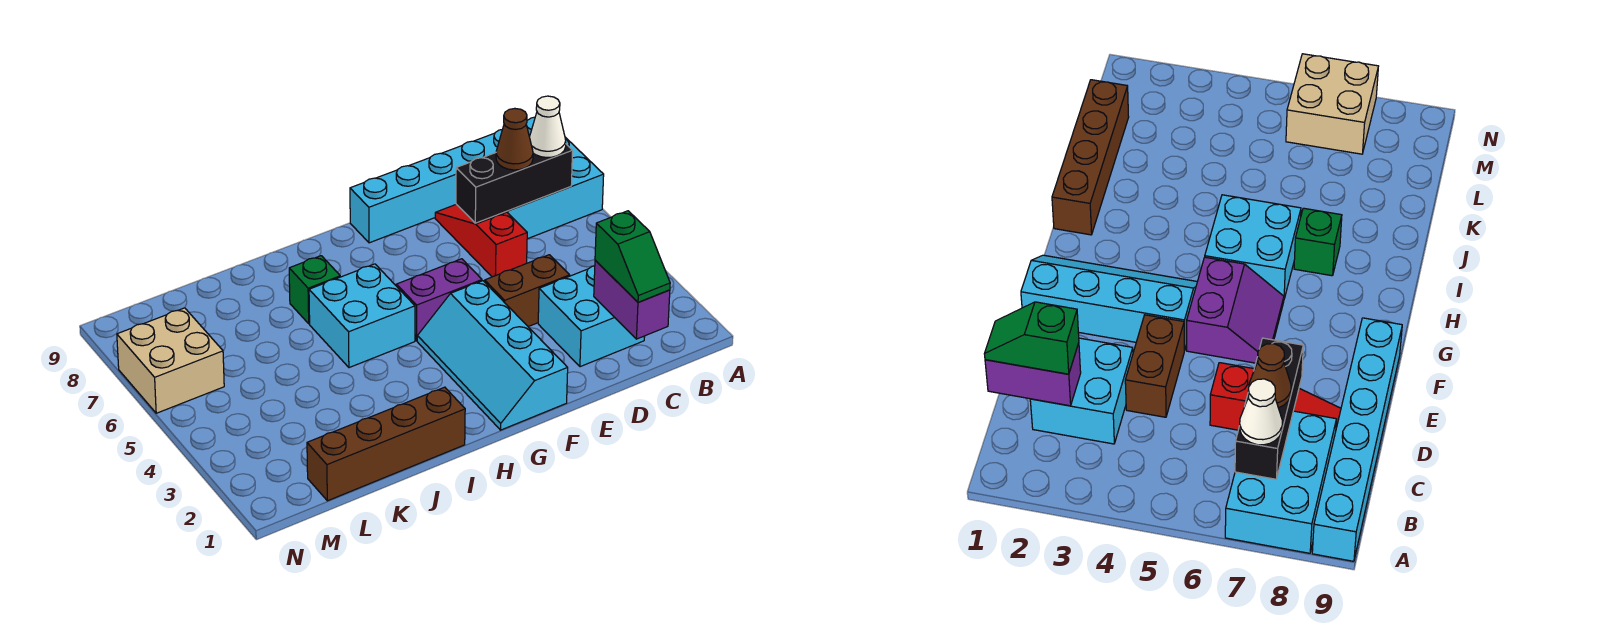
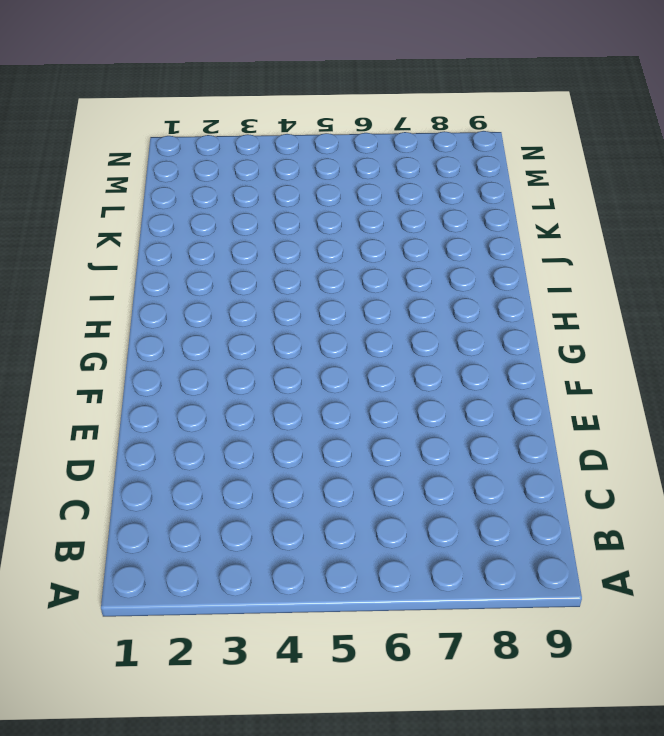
none -> cyan brick A7:C8 level 1
none -> cyan brick A9:F9 level 1
none -> cyan brick C2:D3 level 1

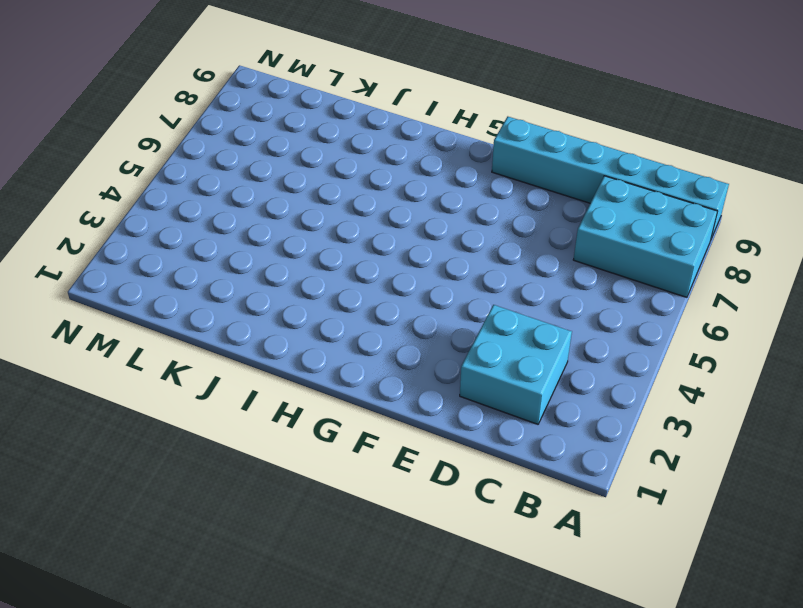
none -> brown brick D4:E4 level 1
none -> red slope D6:D8 level 1 top 6
none -> cyan slope F1:G4 level 1 top F

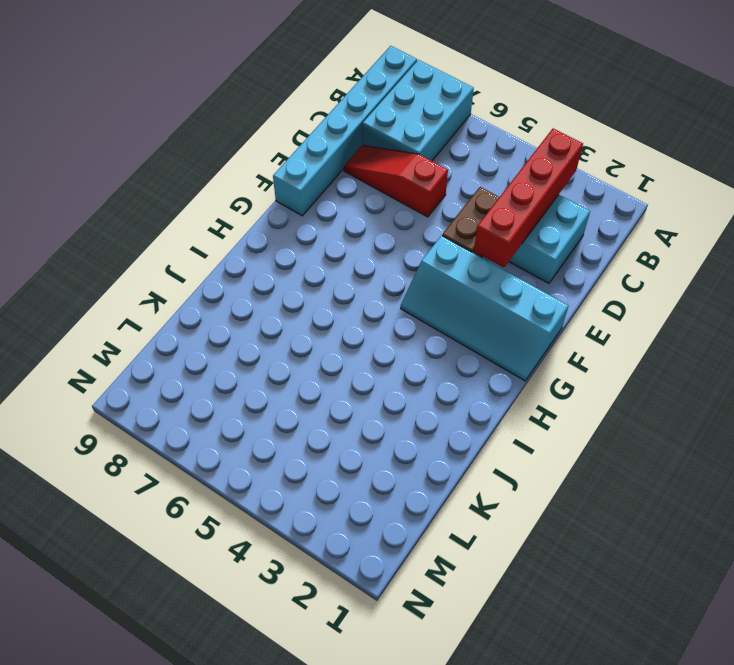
red brick B3:E3 level 2 -> none
none -> purple slope F5:G6 level 1 top 5
none -> cyan brick H5:I6 level 1
none -> brown brick I1:L1 level 1

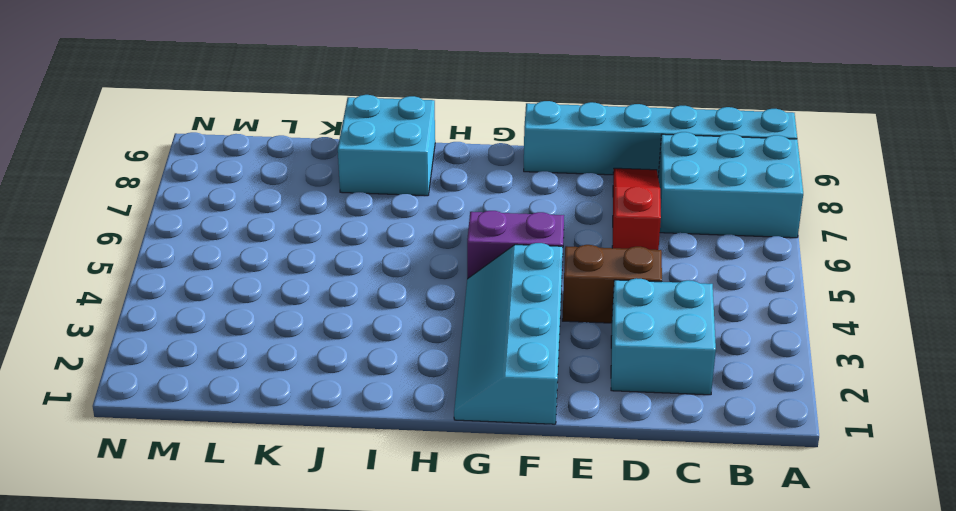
cyan brick I8:J9 level 1 -> cyan brick H5:I6 level 1
none -> brown brick I1:L1 level 1
none -> green brick I7 level 1
none -> tan brick M6:N7 level 1

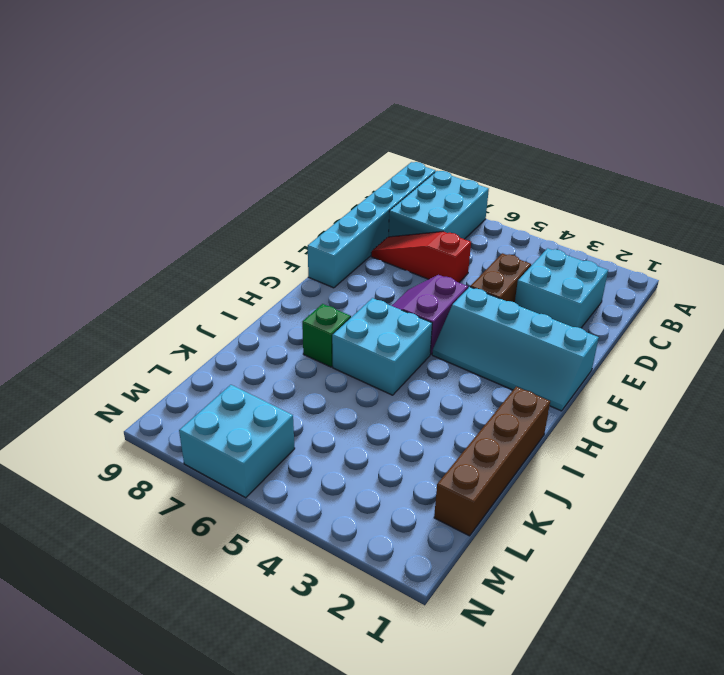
cyan brick M6:N7 level 1 -> tan brick M6:N7 level 1
none -> black brick B7:D7 level 2
none -> purple brick C1:C2 level 2
none -> white cone B7 level 3

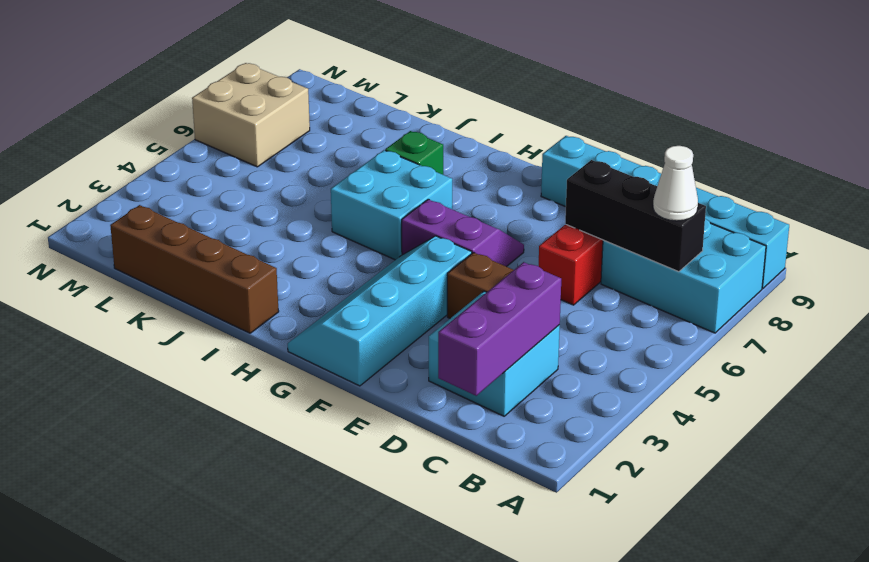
purple brick C1:C3 level 2 -> purple brick C1:C2 level 2
none -> green slope C1:C2 level 3 top 2
none -> brown cone C7 level 3

